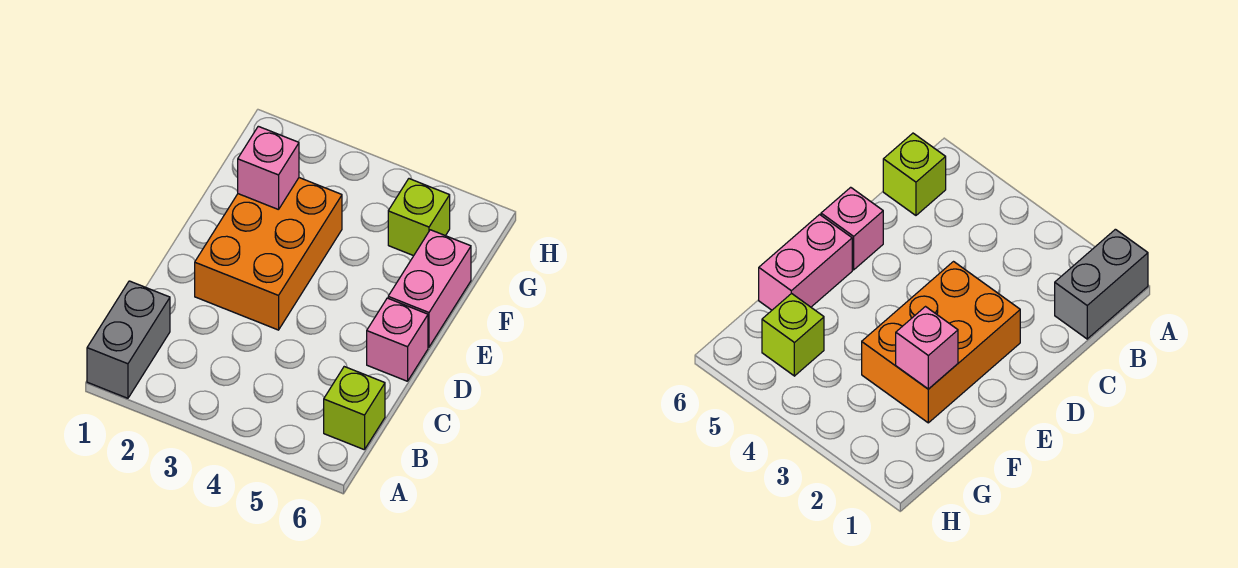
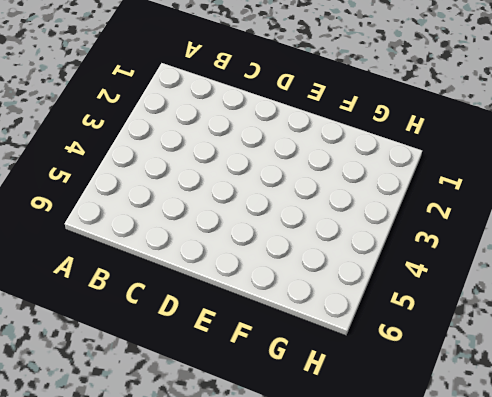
none -> grey brick A1:B1 level 1
none -> lime brick B6 level 1

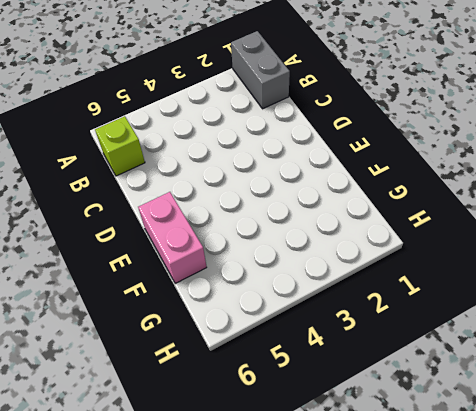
none -> orange brick D2:F3 level 1
none -> pink brick D6 level 1

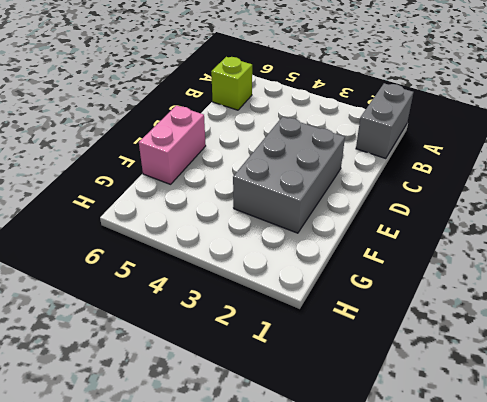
grey brick D2:F3 level 1 -> orange brick D2:F3 level 1
none -> pink brick D6 level 1
none -> lime brick G5 level 1

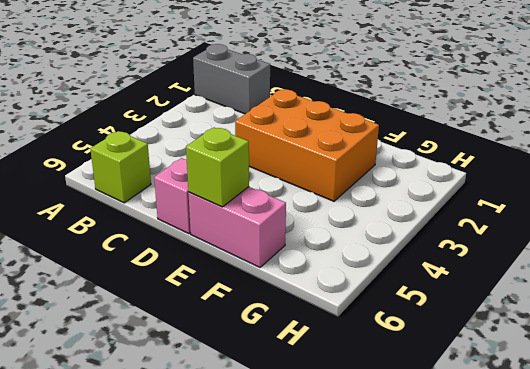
lime brick E6 level 2 -> lime brick G5 level 1
none -> pink brick F2 level 2

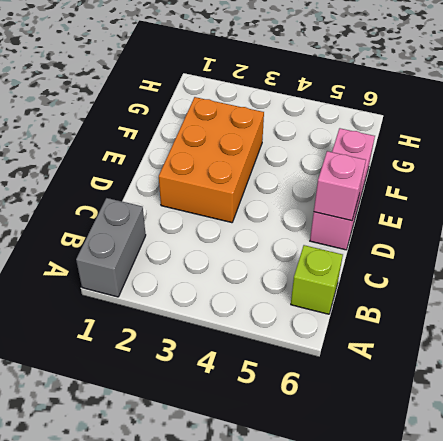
pink brick D6 level 2 -> pink brick F2 level 2
none -> lime brick G5 level 1

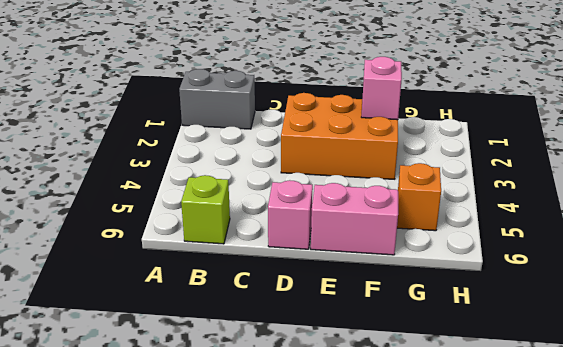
orange brick G5 level 1 -> lime brick G5 level 1

